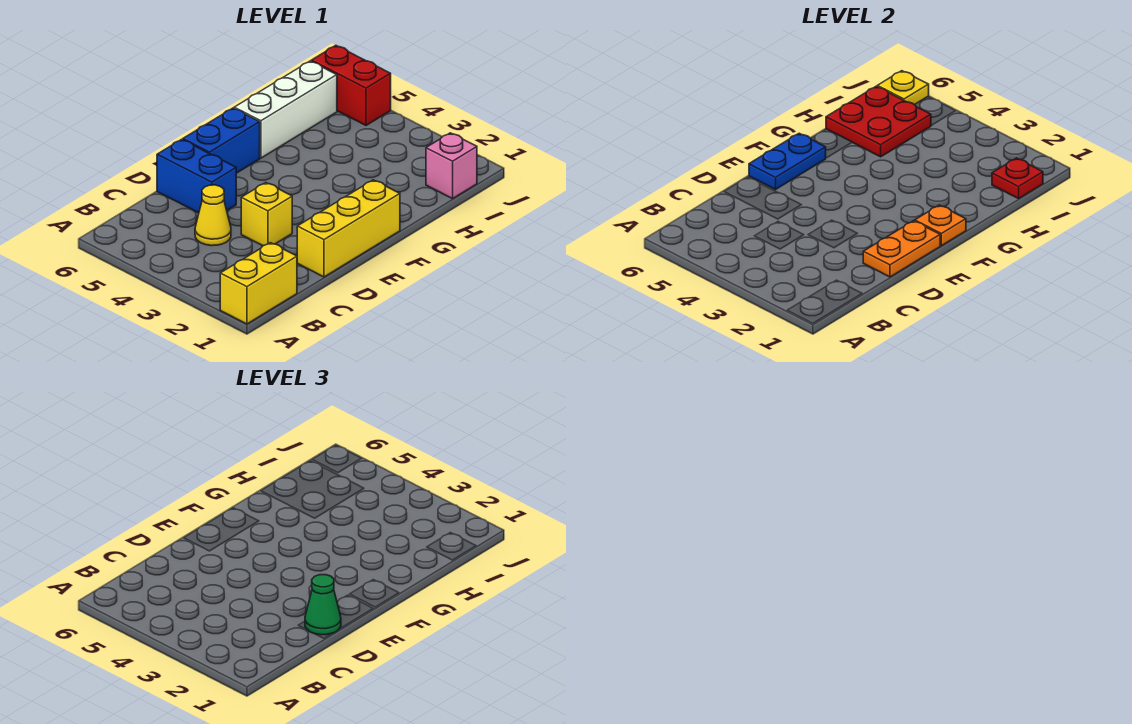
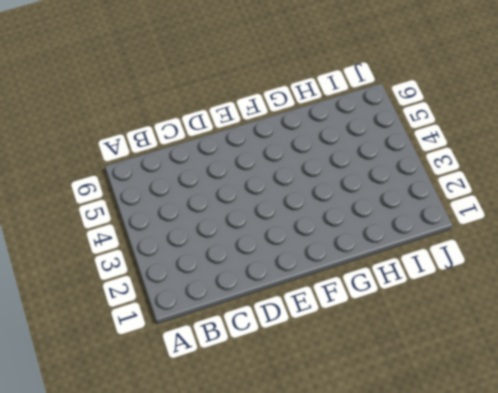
none -> yellow brick A1:B1 level 1
none -> yellow cone C4 level 1
none -> yellow brick D1:F1 level 1

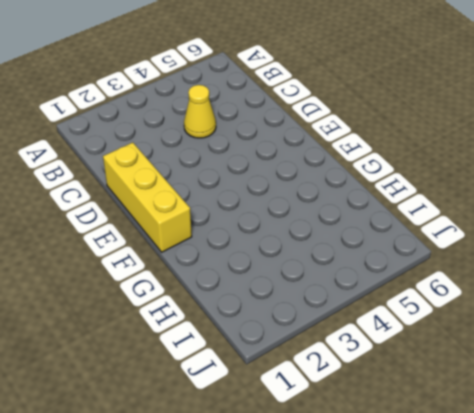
none -> yellow brick A1:B1 level 1
none -> yellow brick D3 level 1
none -> blue brick D5:D6 level 1

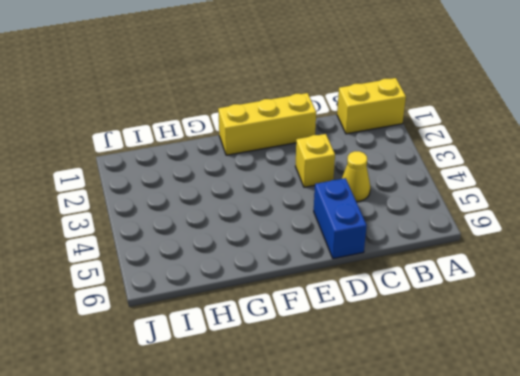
none -> blue brick E6:F6 level 1
none -> white brick G6:I6 level 1
none -> pink brick I1 level 1

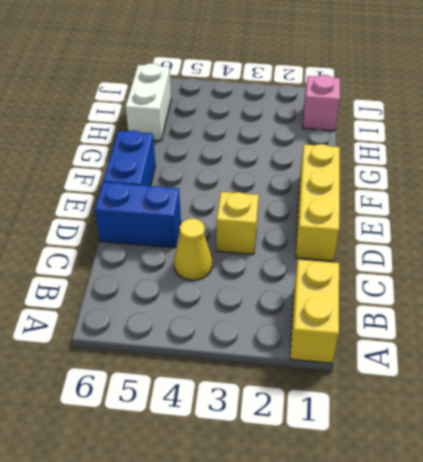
white brick H6:I6 level 1 -> white brick G6:I6 level 1
none -> red brick J5:J6 level 1
none -> orange plate D1:E1 level 2
none -> blue plate E6:F6 level 2

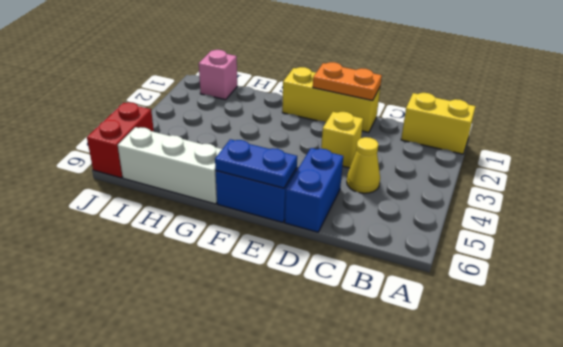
none -> orange plate F1 level 2
none -> red plate H5:I6 level 2
none -> red plate I1 level 2

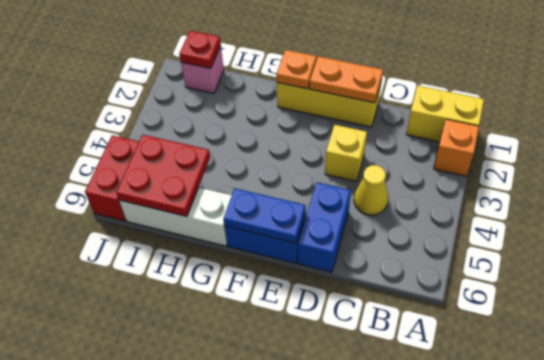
orange brick A2 level 1 -> none
none -> yellow plate J6 level 2
none -> green cone D1 level 3

